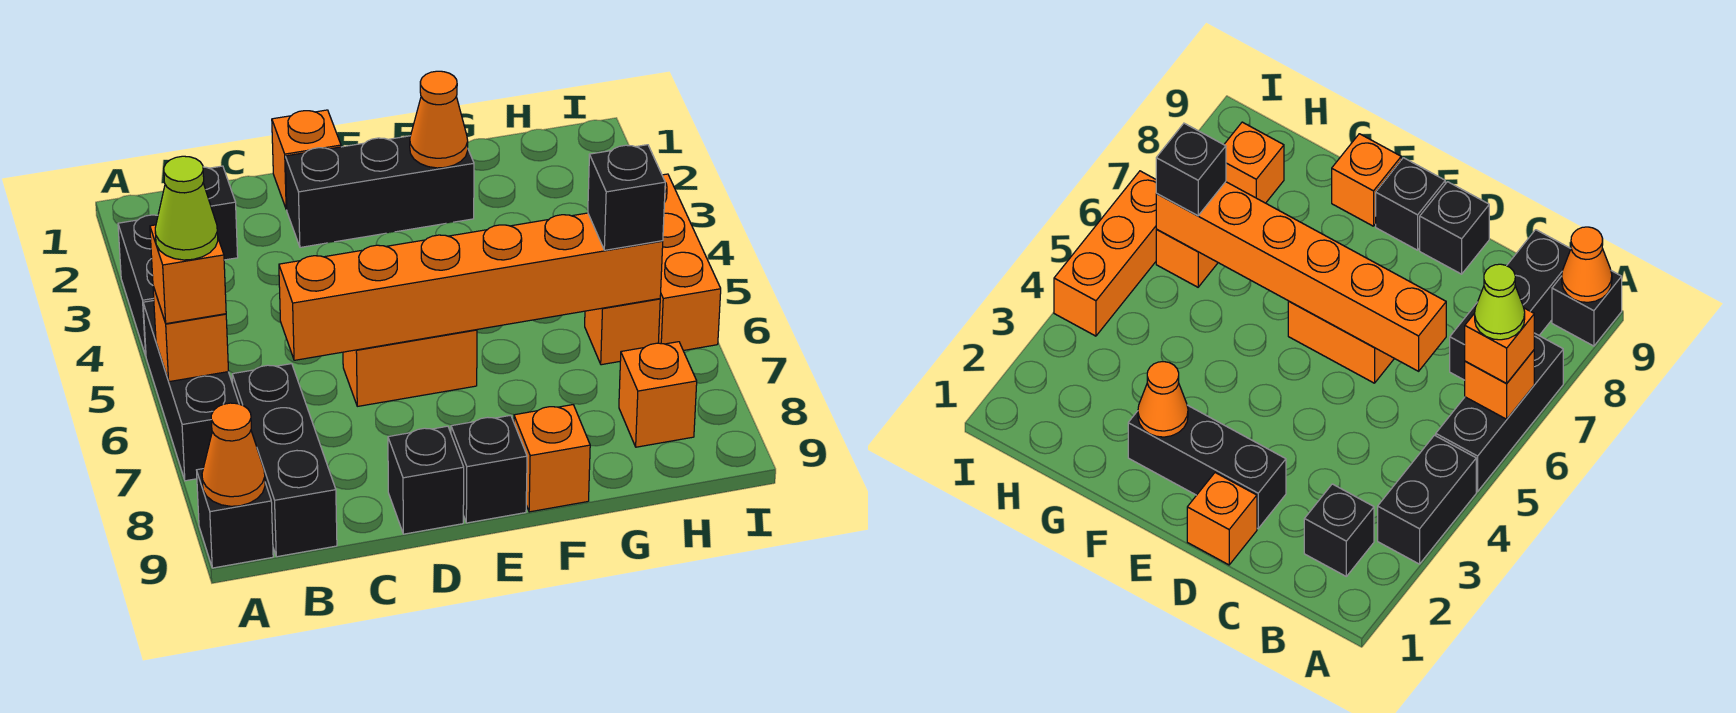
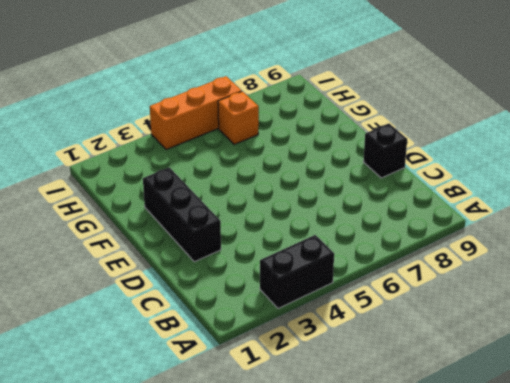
none -> black brick A5:A7 level 1
none -> black brick A9 level 1
none -> black brick B2 level 1

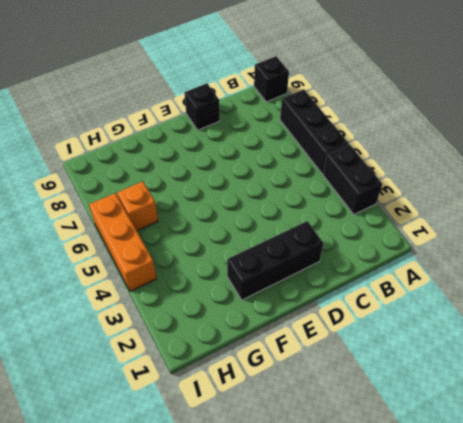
none -> black brick B2 level 1
none -> black brick B7:B9 level 1
none -> orange brick D1 level 1

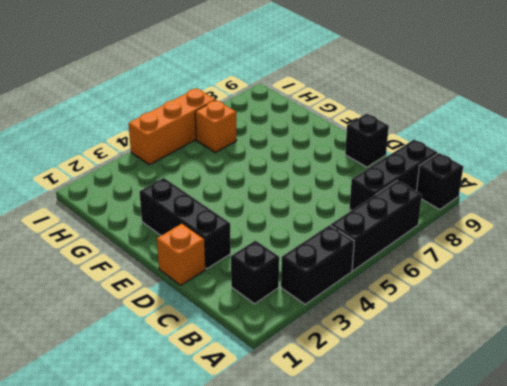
none -> orange brick D6:E6 level 1
none -> black brick E9 level 1
none -> orange brick F9 level 1

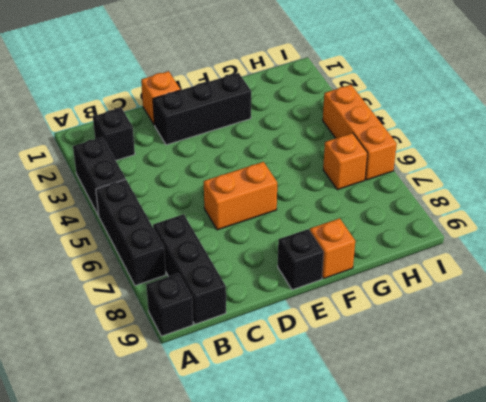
none -> black brick D9 level 1
none -> orange brick H8 level 1
none -> orange brick A6 level 2

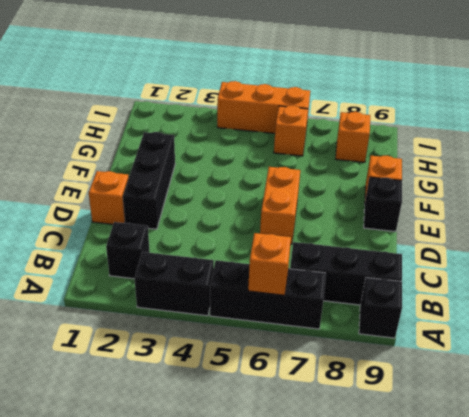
none -> black brick D9 level 1
none -> orange cone A9 level 2
none -> orange brick C6:H6 level 2

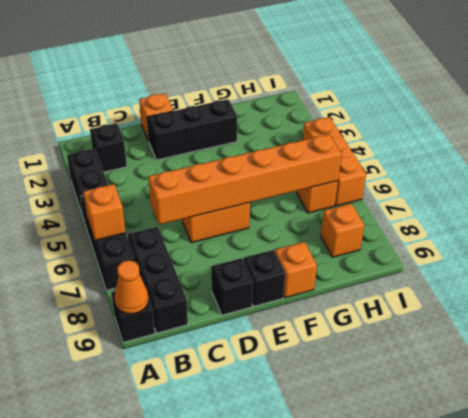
none -> orange cone F2 level 2
none -> orange brick A6 level 3
none -> black brick H6 level 3

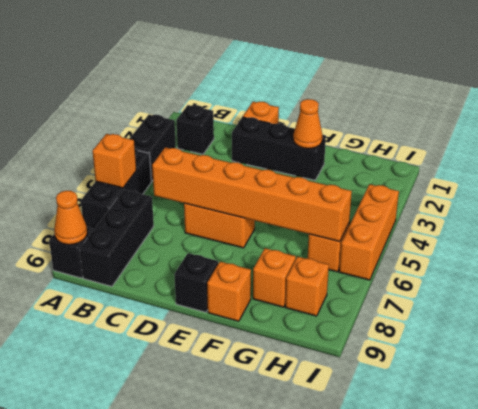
orange brick G8 level 1 -> orange brick A6 level 3
none -> black brick D9 level 1
none -> black brick H6 level 3
none -> lime cone A6 level 4

